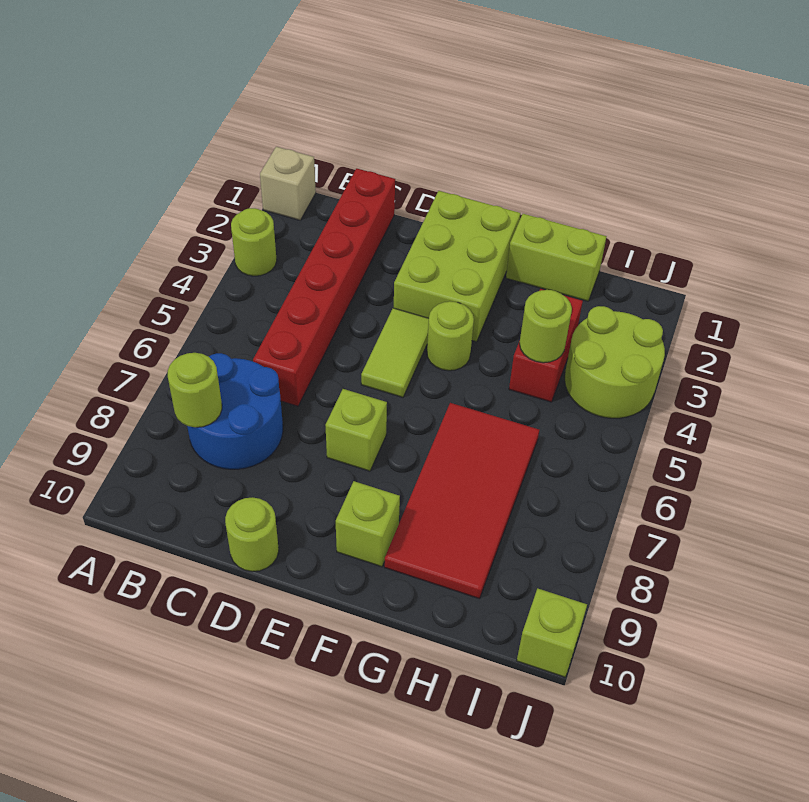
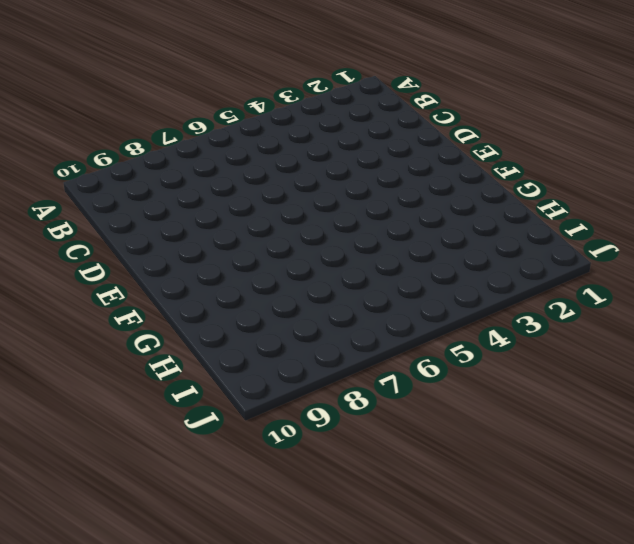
none -> tan brick A1 level 1
none -> lime round brick A3 level 1
none -> blue round brick B7:C8 level 1

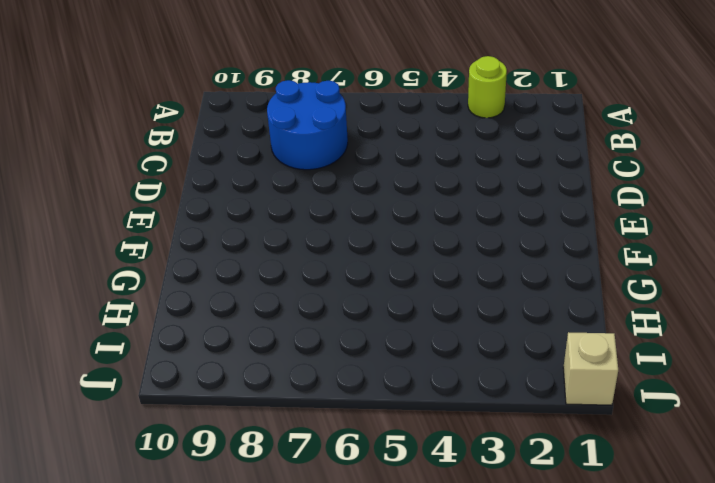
tan brick J1 level 1 -> tan brick A1 level 1
none -> red brick C1:C6 level 1
none -> lime round brick D10 level 1
none -> lime brick E1:F3 level 1

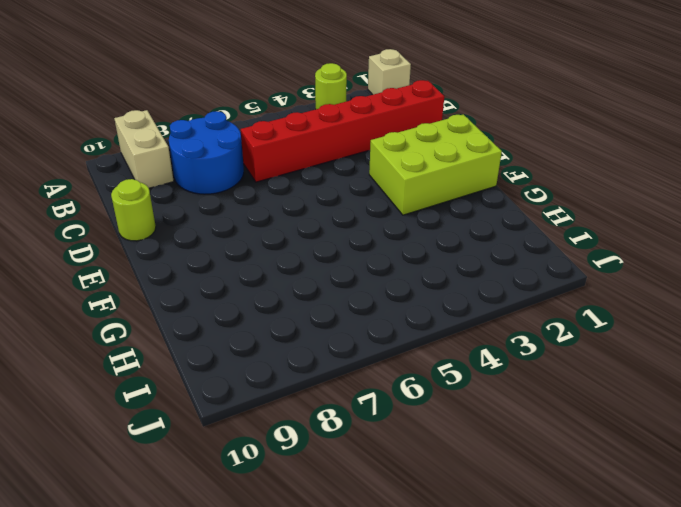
tan brick A9:B9 level 1 -> none
none -> lime tile E4:E5 level 1
none -> lime brick E7 level 1
none -> lime round brick F4 level 1

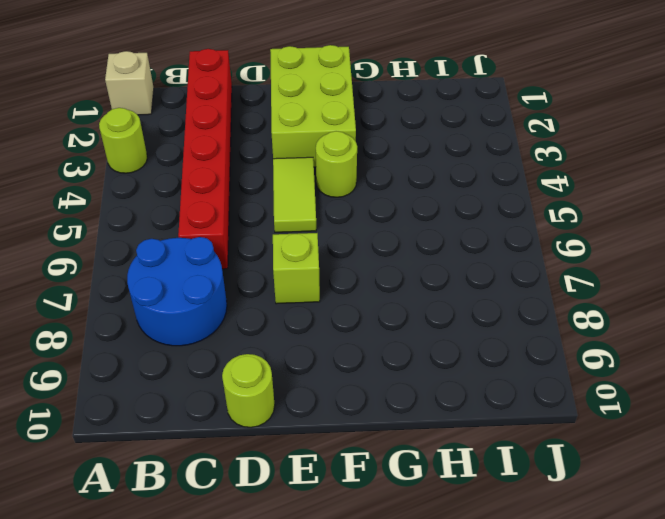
none -> lime brick F9 level 1
none -> lime brick G1:H1 level 1
none -> red tile G6:H9 level 1

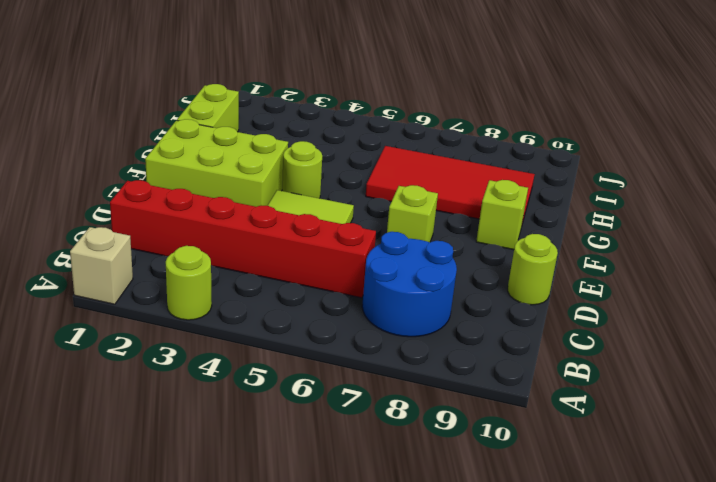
none -> red brick H3:H4 level 1
none -> lime round brick I3:J4 level 1
none -> lime brick J10 level 1

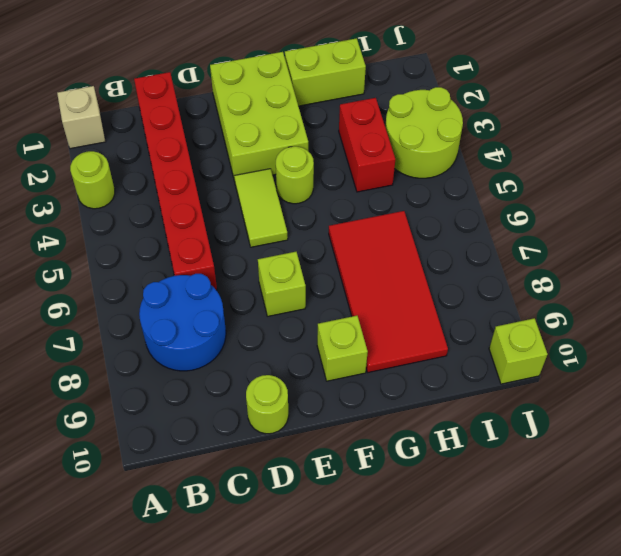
none -> lime round brick B8 level 2
none -> lime round brick H4 level 2

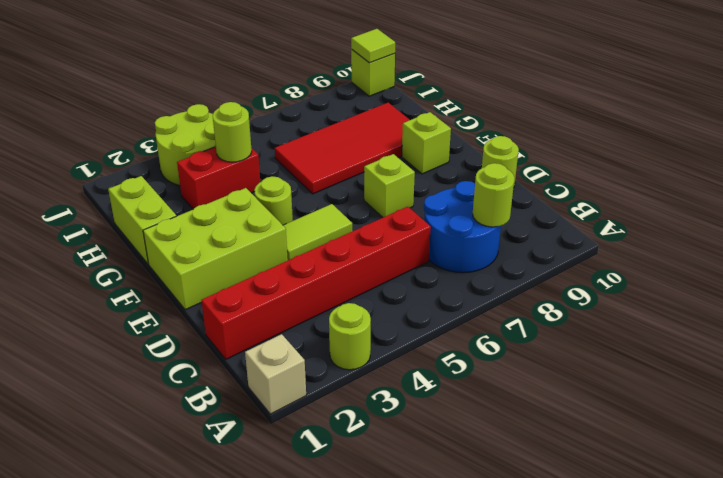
lime tile J10 level 2 -> none

